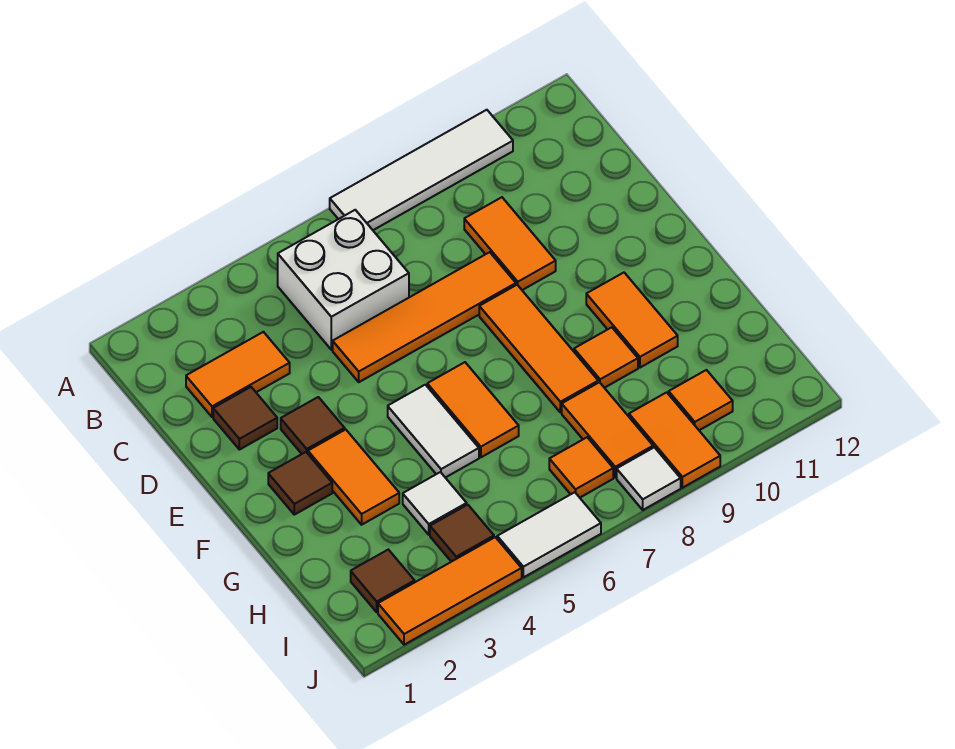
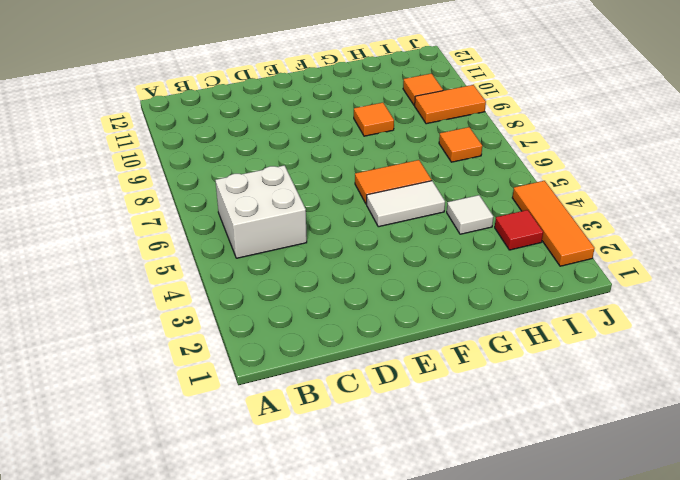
red tile I3 level 1 -> none
none -> white tile A7:A10 level 1
none -> orange tile C2:C3 level 1
none -> orange tile C9:D9 level 1

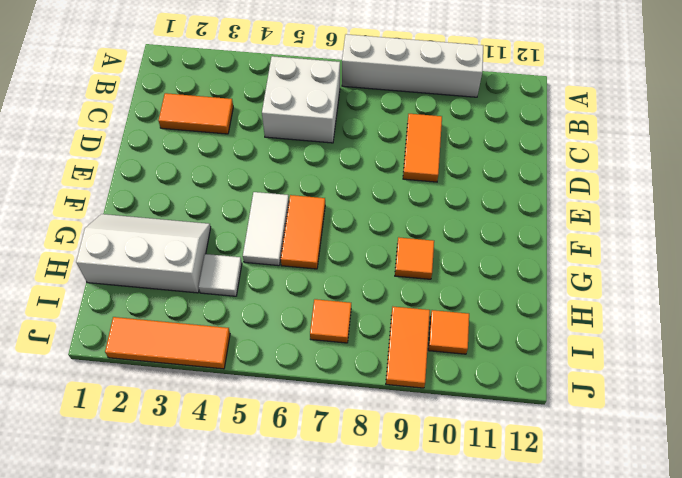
white brick A7:A10 level 1 -> white tile A7:A10 level 1
white slope G1:H3 level 1 top H -> orange tile F3:G3 level 1
none -> brown tile D2 level 1
none -> orange tile D5:D8 level 1
none -> brown tile E3 level 1

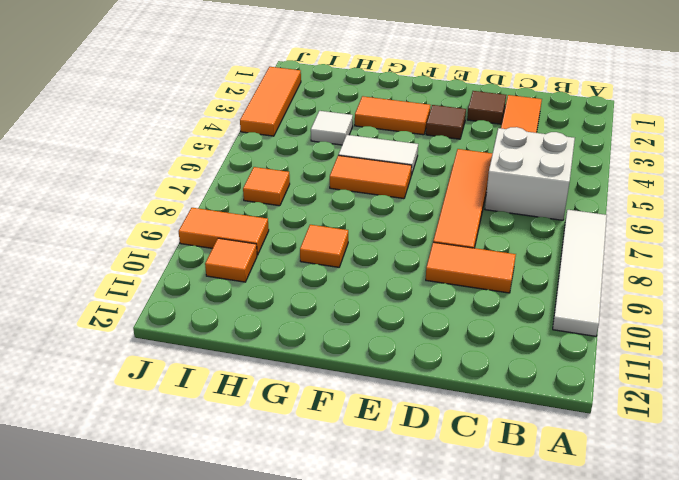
none -> orange tile E8:G8 level 1
none -> brown tile F2 level 1
none -> orange tile F10:G10 level 1

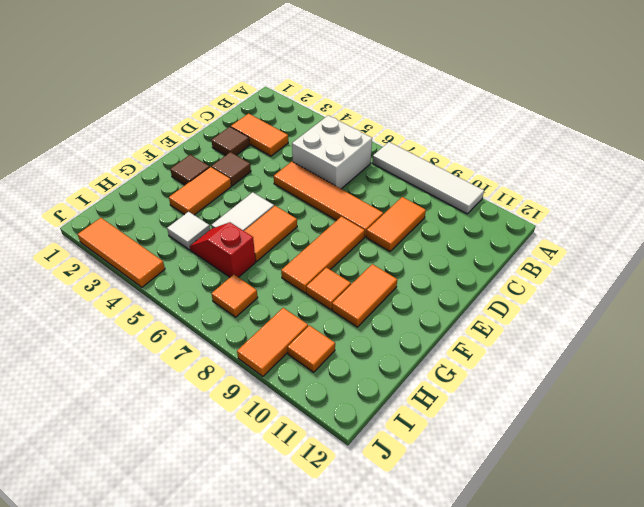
red slope H5:H6 level 1 top 6 -> none
none -> orange tile H8:I8 level 1
none -> brown tile I2 level 1
none -> brown tile I4 level 1

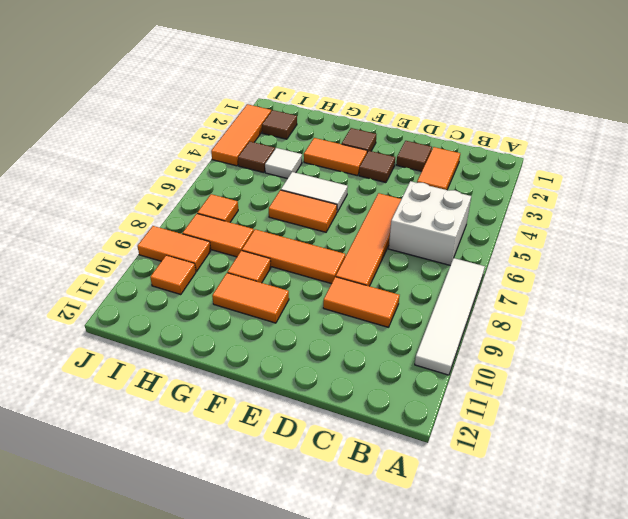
none -> white tile J5:J6 level 1
none -> white tile J8 level 1

